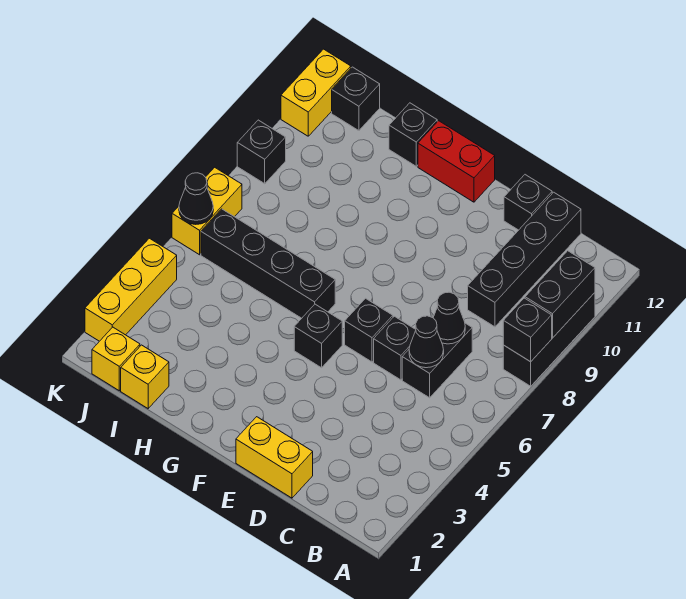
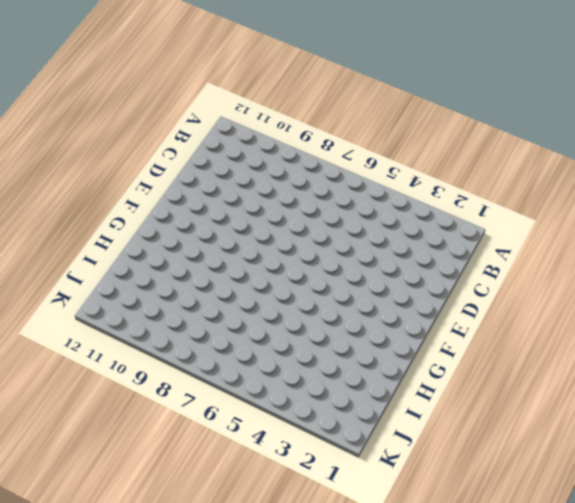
none -> black brick A8:A10 level 1
none -> black brick C6:C7 level 1
none -> black brick C9:C12 level 1

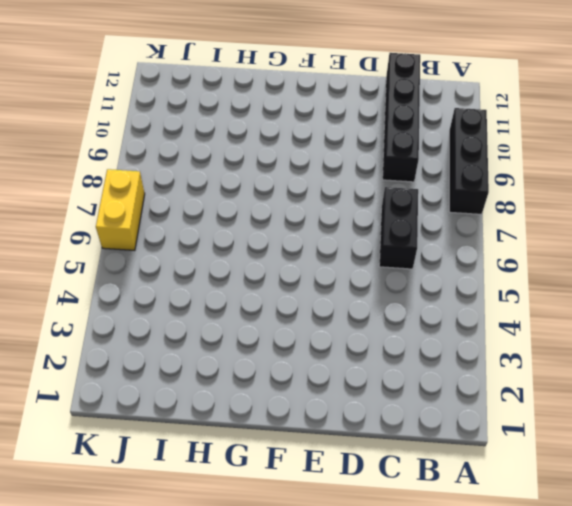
none -> yellow brick D1:E1 level 1
none -> black brick D6 level 1
none -> black brick D12 level 1

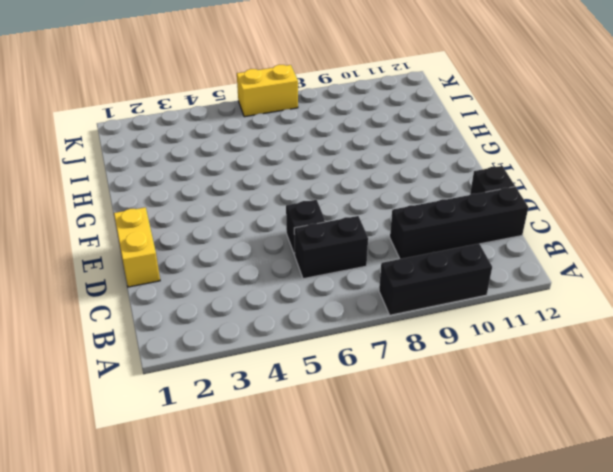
none -> black brick E6 level 1
none -> black brick F5 level 1
none -> red brick F12:G12 level 1

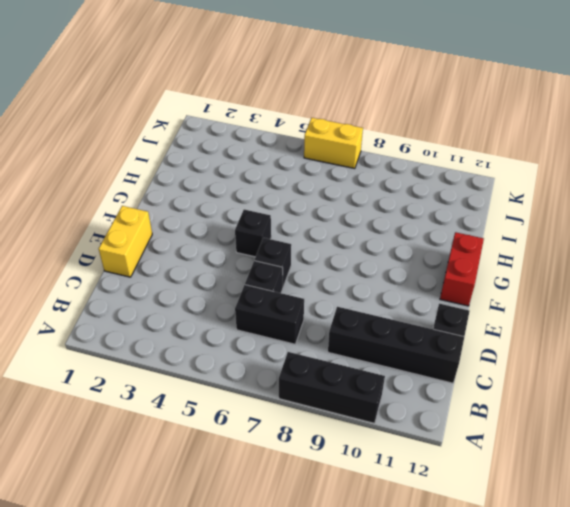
none -> black brick G6:J6 level 1
none -> black brick H12 level 1
none -> yellow brick I1 level 1

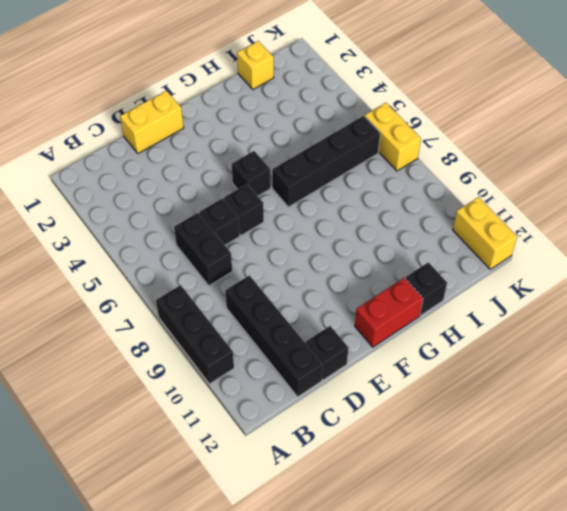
none -> yellow brick J1 level 1
none -> black brick J12 level 1
none -> yellow brick K2:K4 level 1

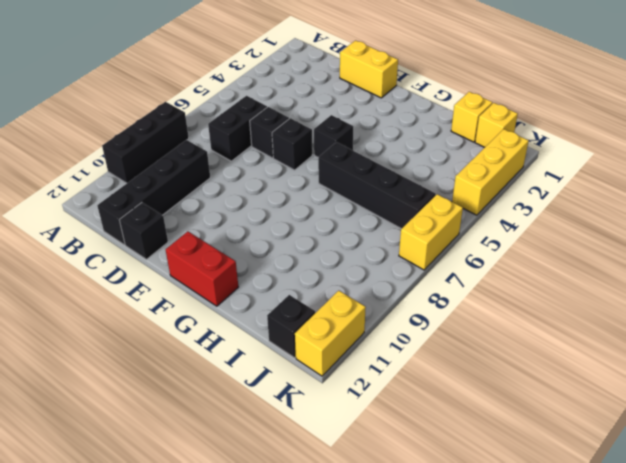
none -> black brick H12 level 1
none -> black brick K9 level 1
none -> black brick A8 level 2

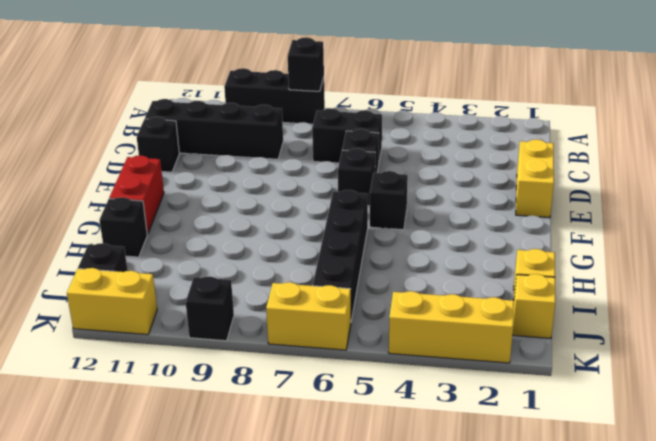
none -> black brick A9:A10 level 2
none -> black cone C6 level 2
none -> black cone C7 level 2

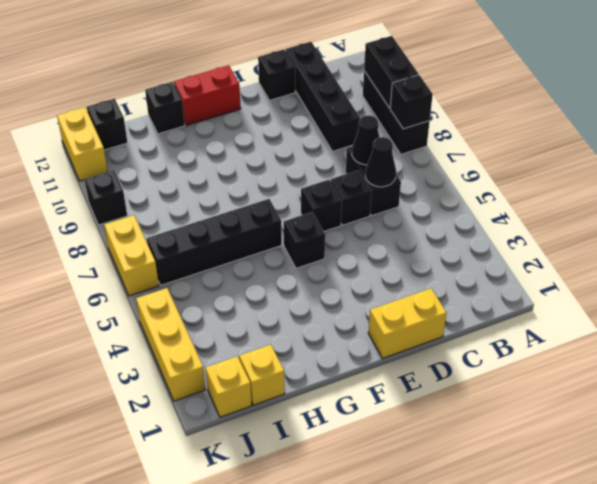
none -> black cone K6 level 2

